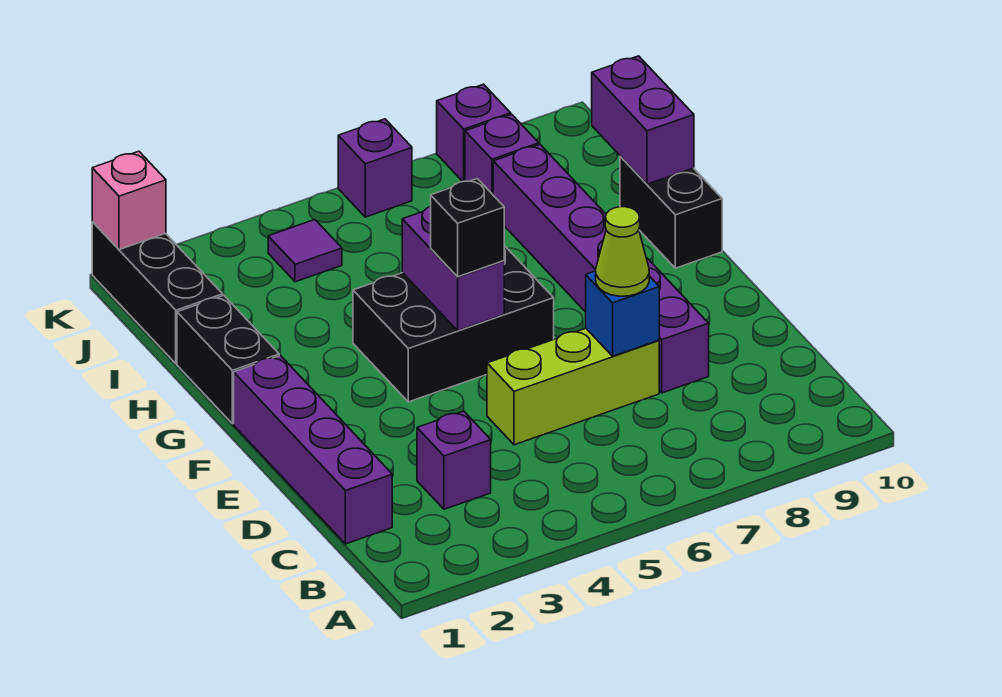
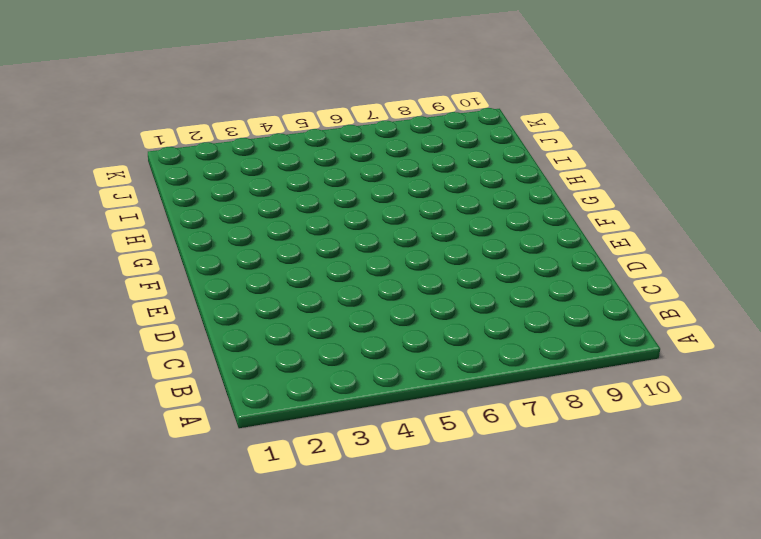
none -> purple brick C1:F1 level 1
none -> purple brick C3 level 1
none -> lime brick D5:D7 level 1

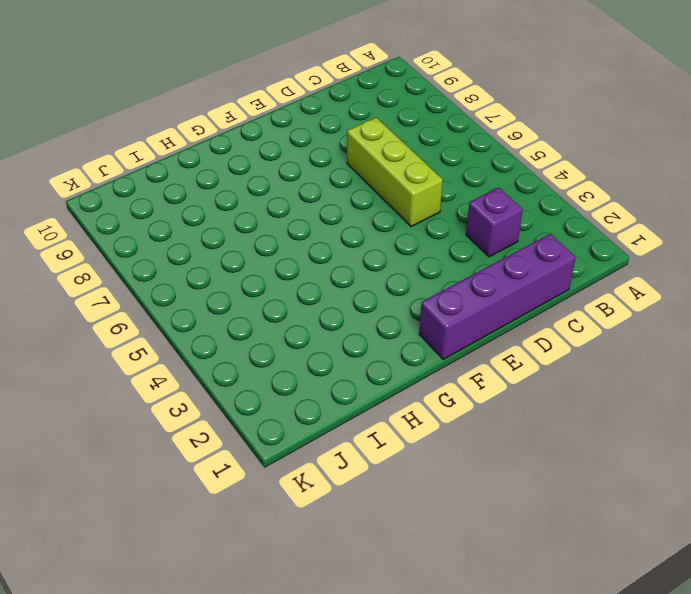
none -> purple brick D8:I8 level 1
none -> black brick F4:G6 level 1
none -> black brick G1:H1 level 1

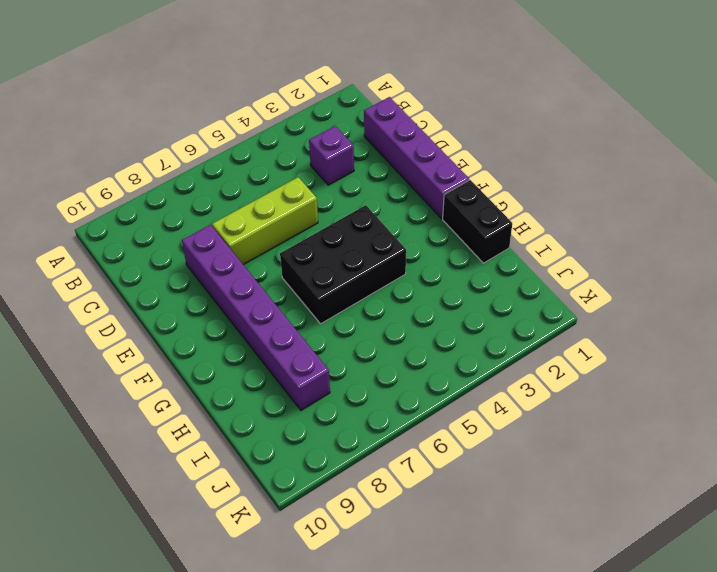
none -> black brick G10:H10 level 1
none -> black brick I1:K1 level 1
none -> purple tile J4 level 1

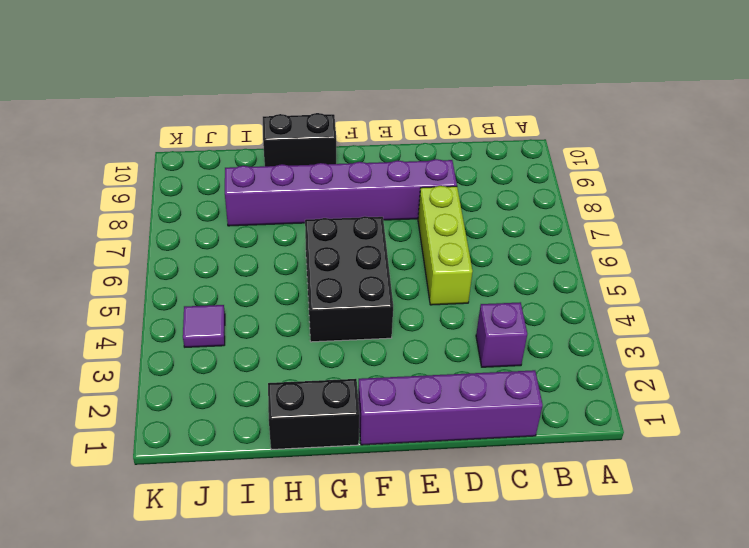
none -> black brick I1:K1 level 1
none -> purple brick J8 level 1
none -> purple brick K6 level 1

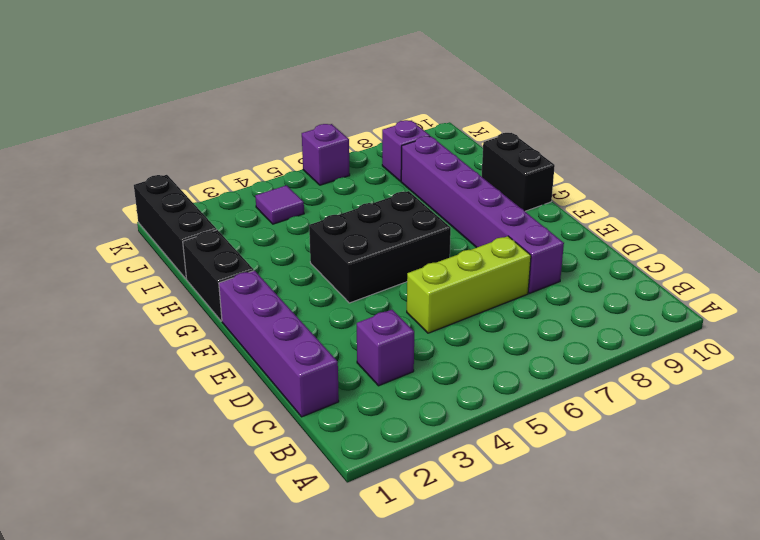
none -> purple brick K8 level 1
none -> blue brick D7 level 2
none -> purple brick F5:G5 level 2

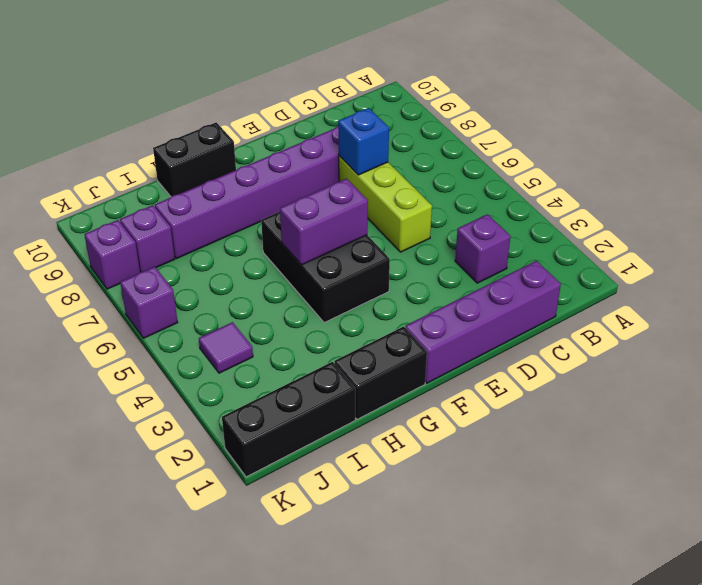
none -> purple brick H10:I10 level 2
none -> pink brick K1 level 2
none -> lime cone D7 level 3

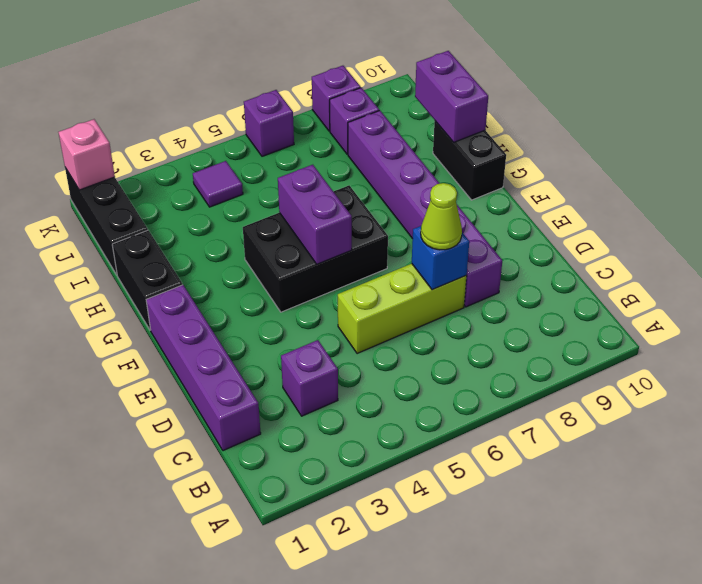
none -> black brick F5 level 3

